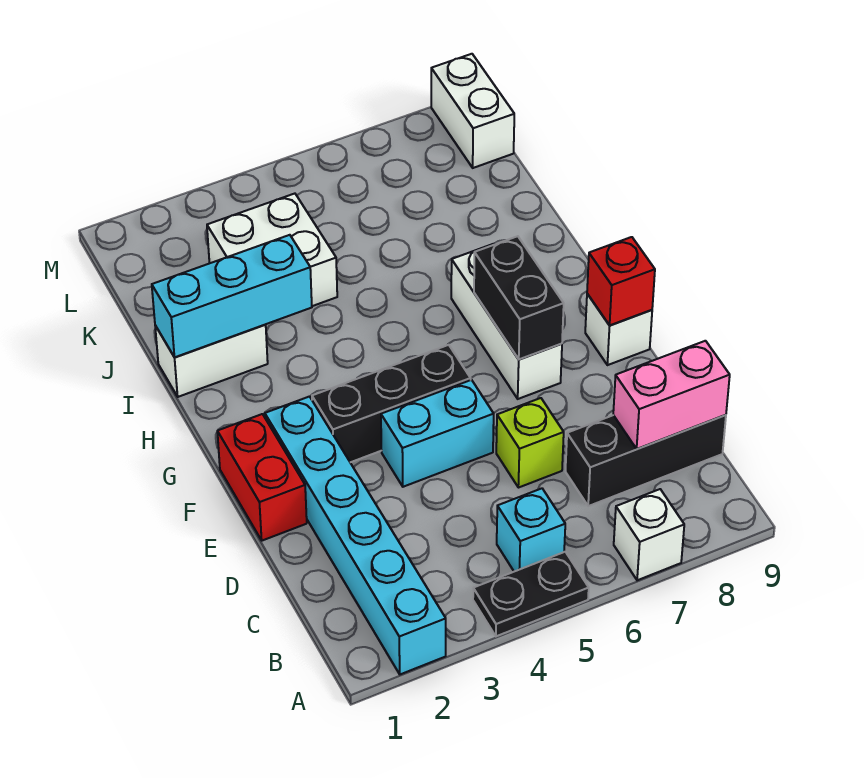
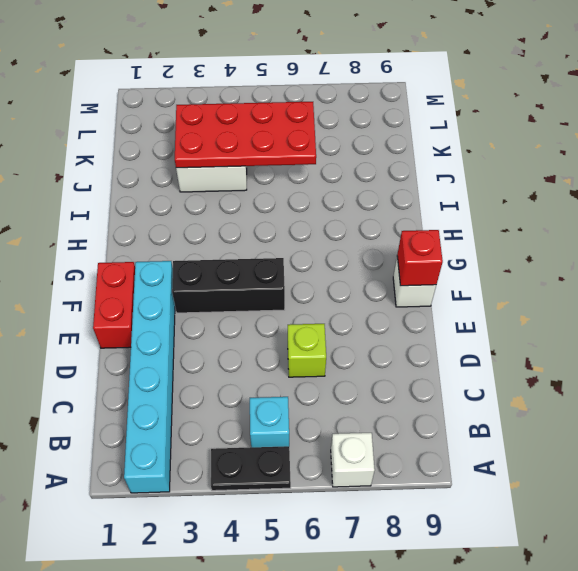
red plate J3:K6 level 2 -> none
none -> black brick C7:C9 level 1
none -> cyan brick E4:E5 level 1
none -> white brick F7:H7 level 1

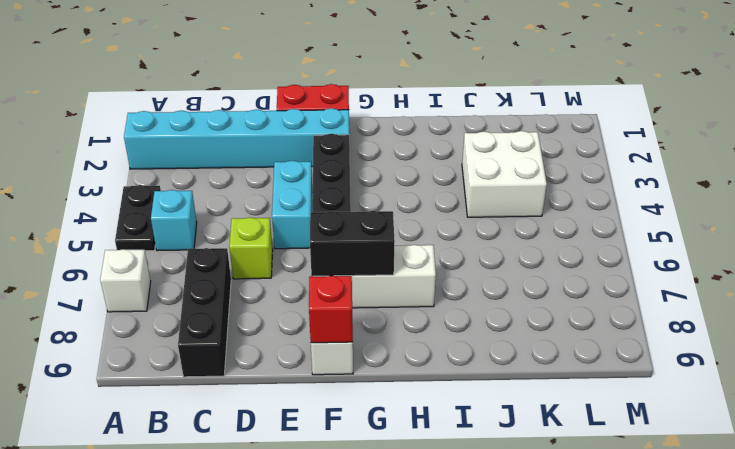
none -> white brick I1:I2 level 1
none -> white brick L9:M9 level 1
none -> pink brick C8:C9 level 2

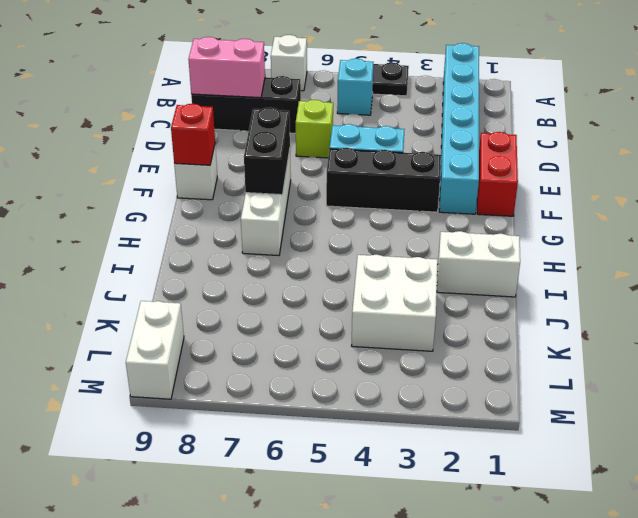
none -> cyan brick I1:I3 level 2

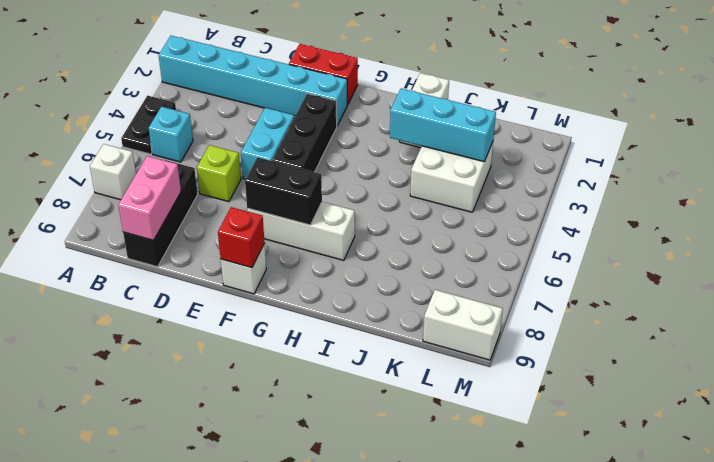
cyan brick I3:K3 level 2 -> cyan brick I1:I3 level 2

